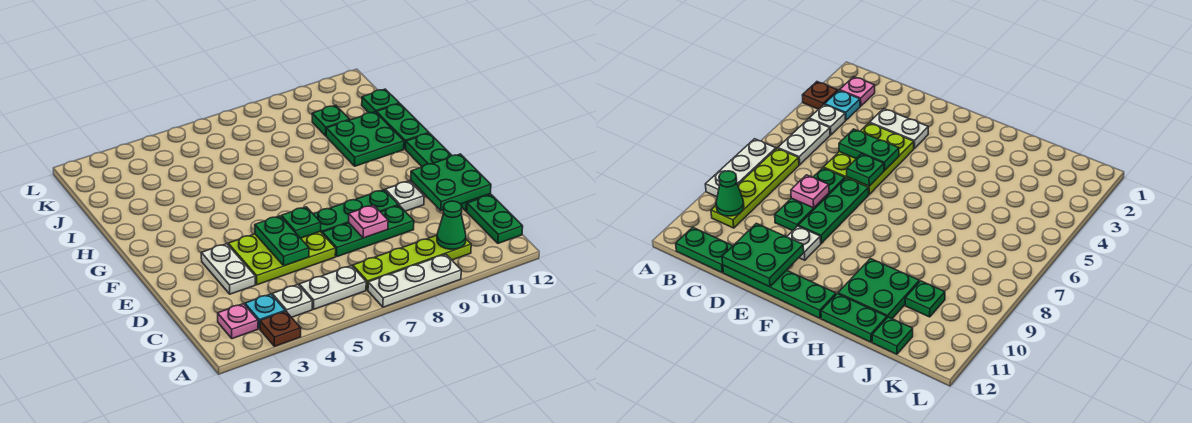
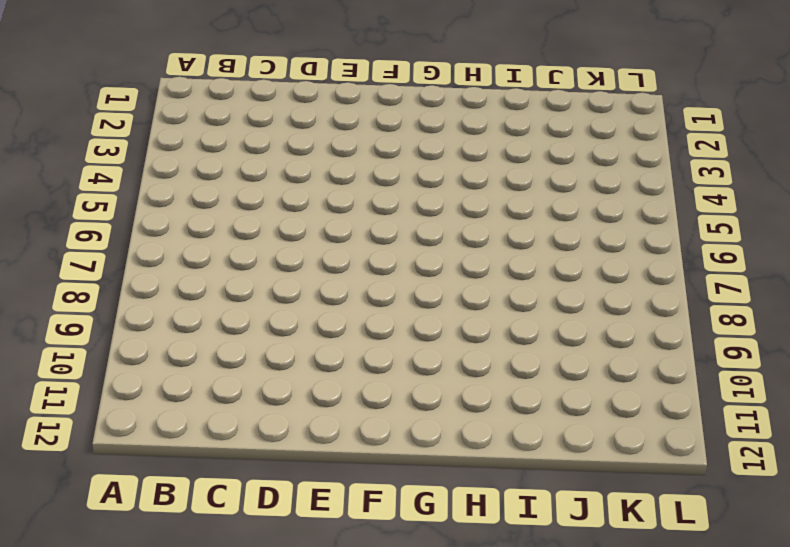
none -> brown plate A3 level 1
none -> white plate A7:A9 level 1
none -> pink plate B2 level 1

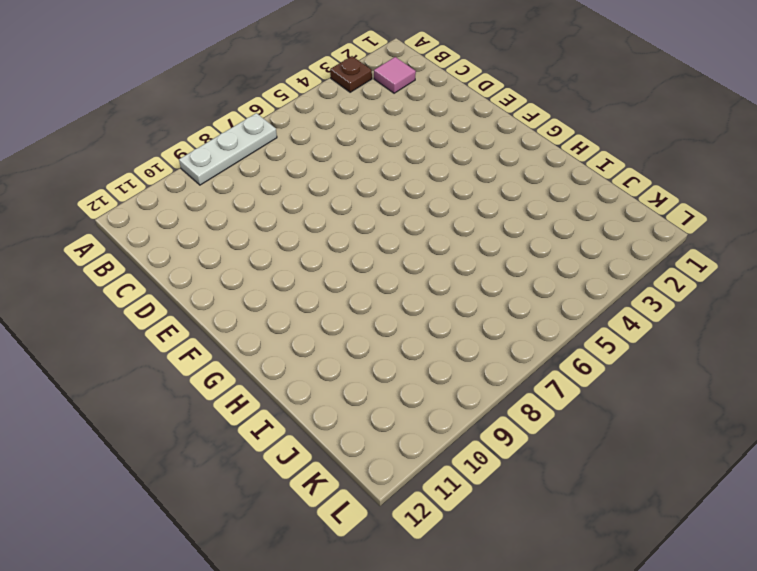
pink tile B2 level 1 -> pink plate B2 level 1
none -> cyan plate B3 level 1
none -> white plate B4 level 1
none -> white plate B5:B6 level 1

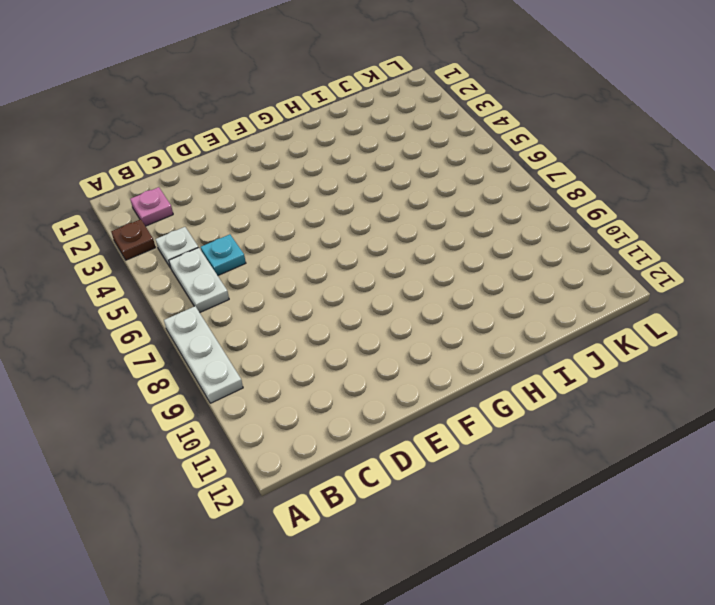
cyan plate C5 level 1 -> cyan plate B3 level 1
none -> lime plate B7:B10 level 1
none -> green plate B12:C12 level 1
none -> white plate D3:E3 level 1

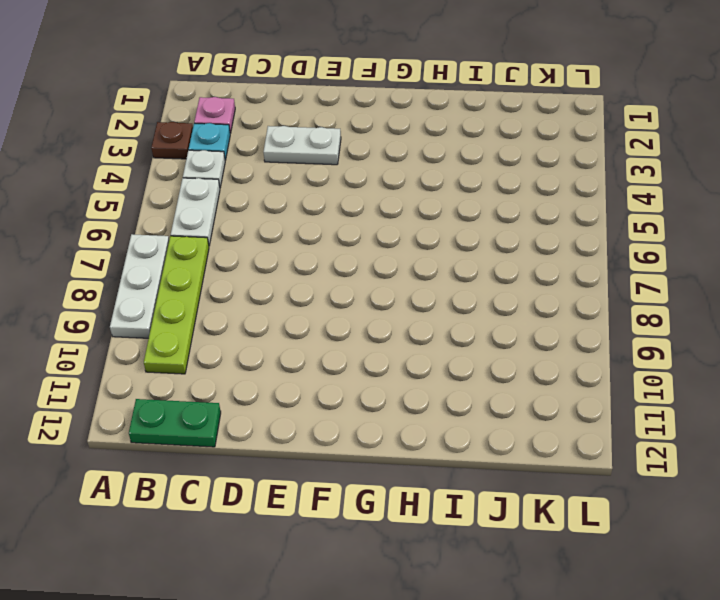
none -> lime plate D4:E6 level 1
none -> green plate D7:D9 level 1
none -> green plate D12:G12 level 1

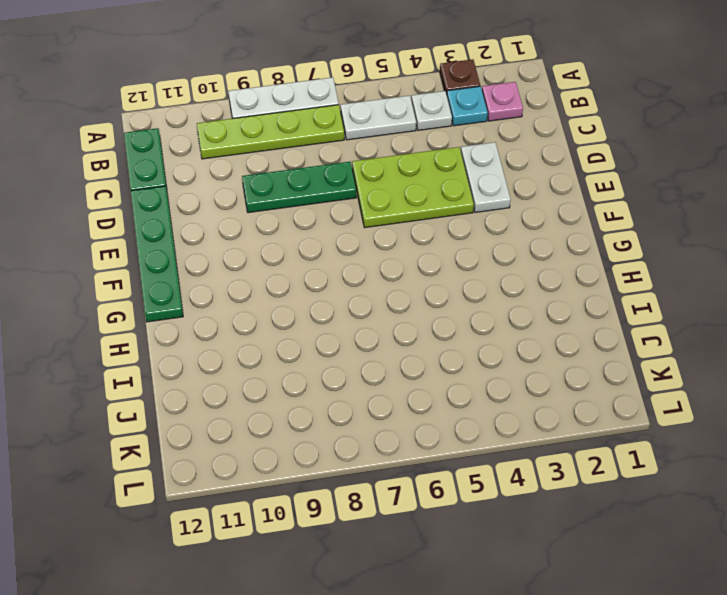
none -> green plate E7:E9 level 1
none -> white plate E10 level 1
none -> green plate H10:I11 level 1

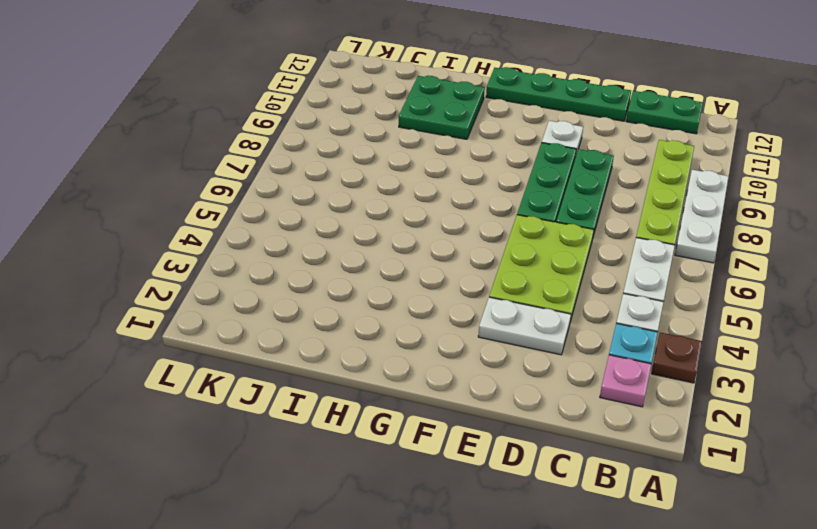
none -> green plate H12:I12 level 1
none -> green plate J10 level 1
none -> green plate J12 level 1

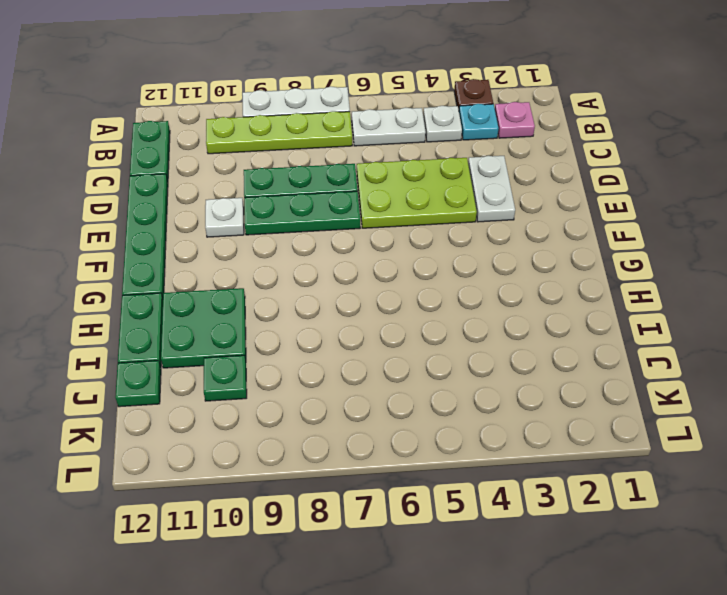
none -> green cone B10 level 2
none -> green plate D5:E5 level 2
none -> pink plate D8 level 2

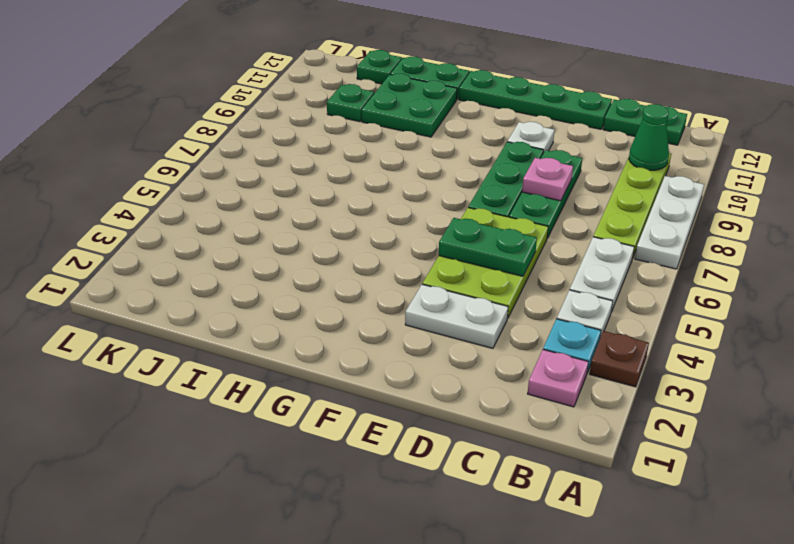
none -> green plate D11:E12 level 2
none -> green plate E6 level 2

